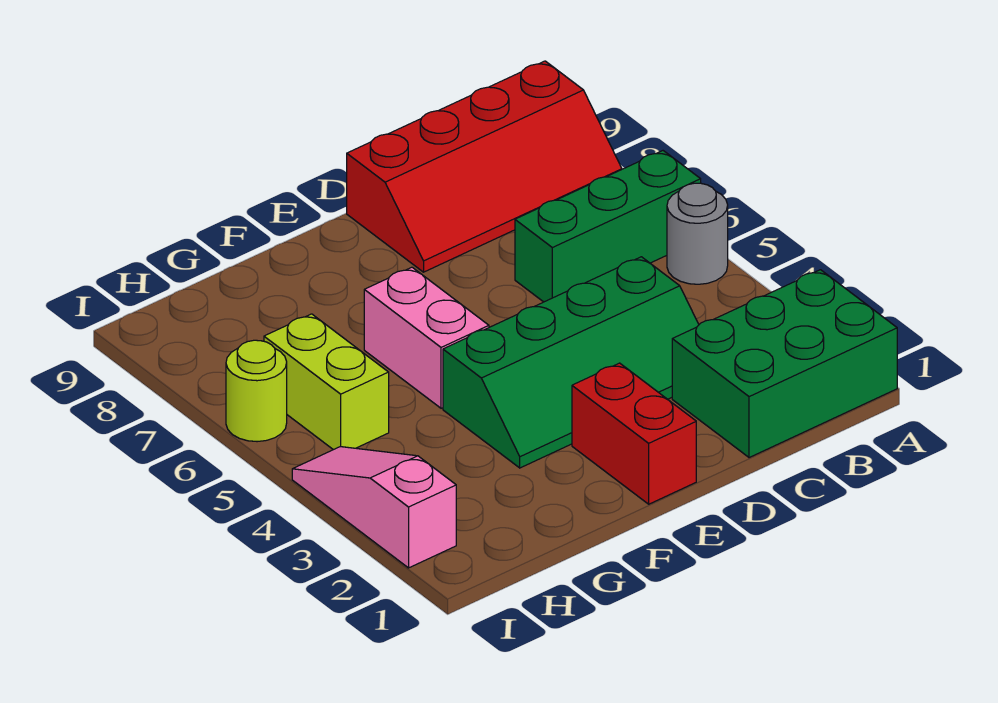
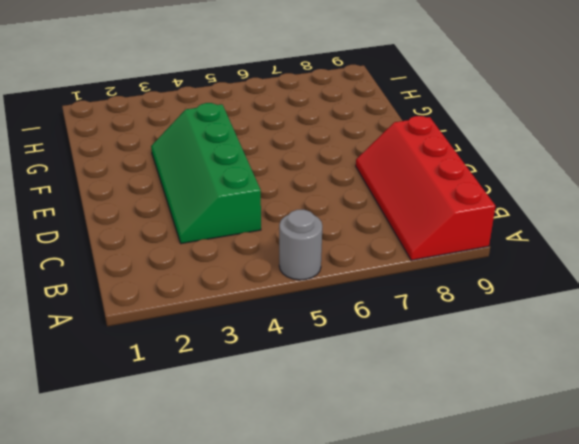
none -> green brick A1:C2 level 1
none -> green brick A6:C6 level 1

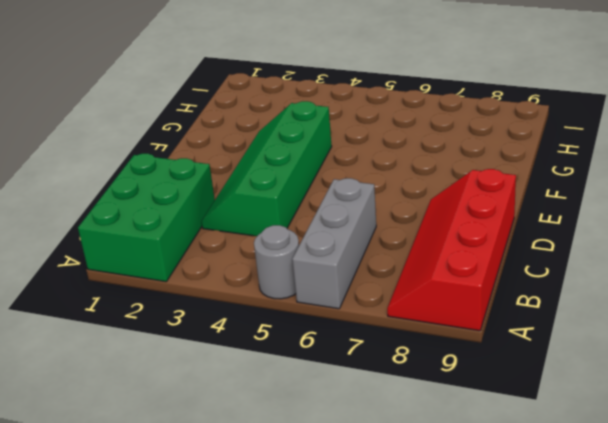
grey brick A6:C6 level 1 -> green brick A6:C6 level 1
none -> red brick E1:E2 level 1
none -> pink brick F5:F6 level 1

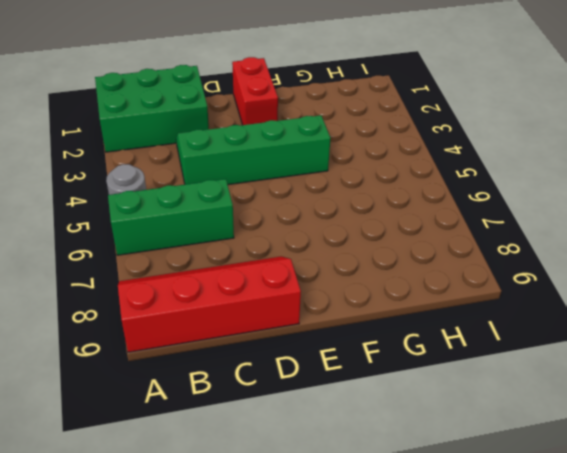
none -> pink brick F5:F6 level 1
none -> lime brick H5:H6 level 1

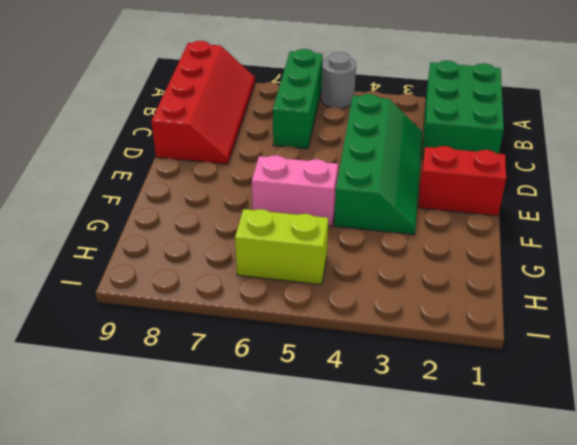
none -> pink slope I2:I4 level 1 top 2
none -> lime round brick I6 level 1

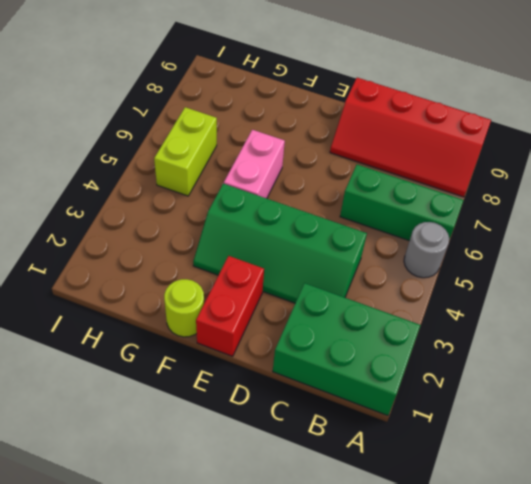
lime round brick F1 level 1 -> lime round brick I6 level 1
none -> pink slope I2:I4 level 1 top 2

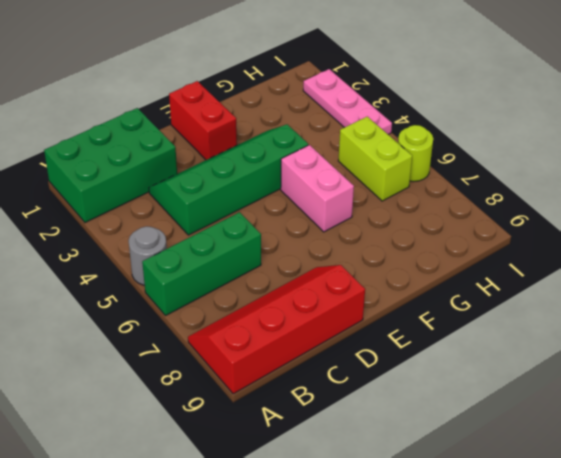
pink plate I2:I4 level 1 -> pink slope I2:I4 level 1 top 2

